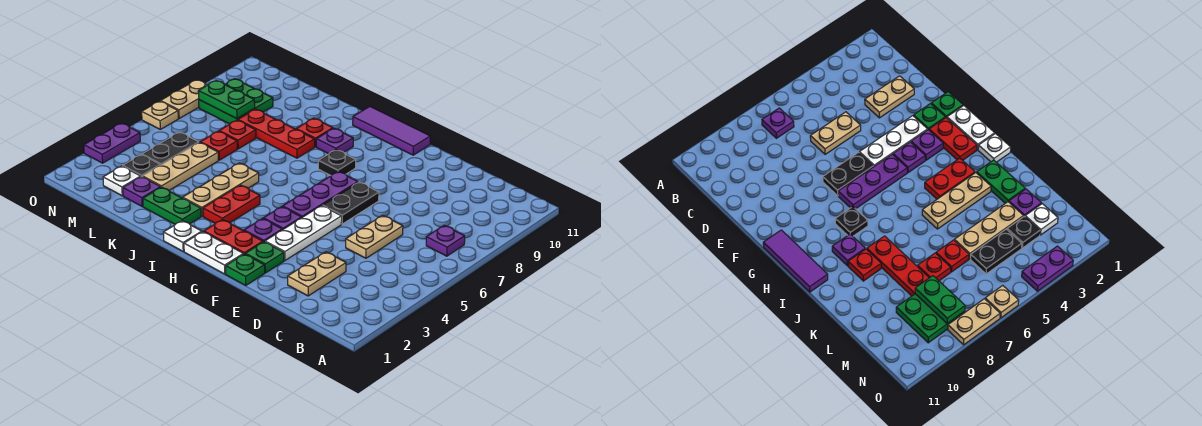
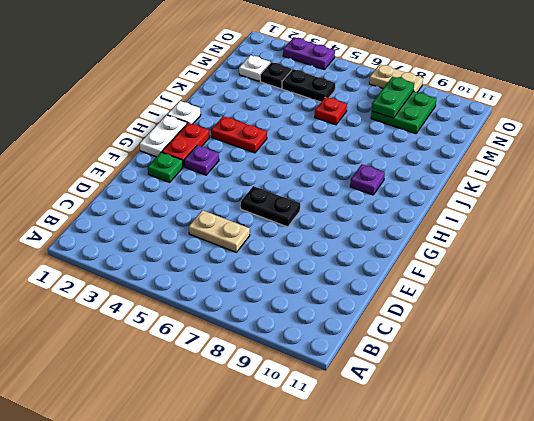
none -> purple plate B7 level 1
none -> tan plate D2:D3 level 1
none -> green plate F1 level 1
none -> white plate F3:F5 level 1

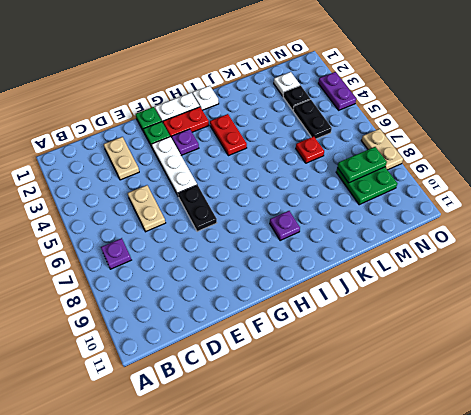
none -> purple plate G4 level 1
none -> purple plate G5:G7 level 1
none -> purple tile G11:I11 level 1
none -> black plate H8 level 1

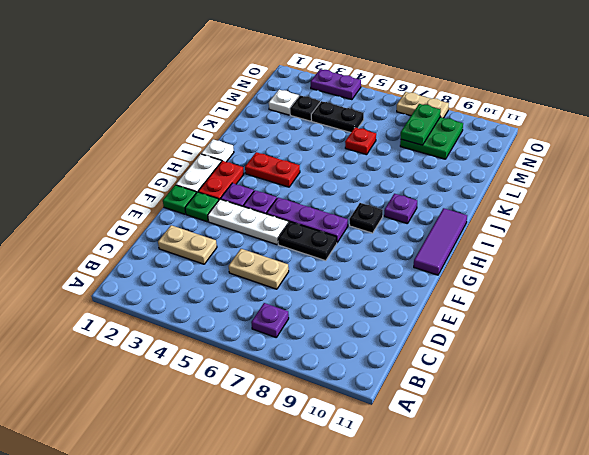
none -> green plate J2:K2 level 1
none -> tan plate J3:J5 level 1
none -> red plate J8:L8 level 1
none -> red plate J9 level 1

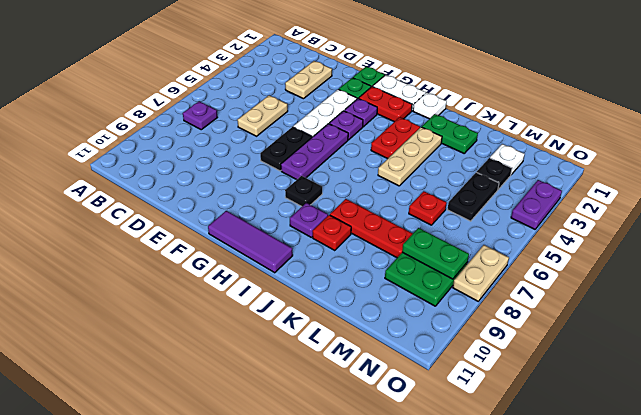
none -> purple plate L2 level 1
none -> tan plate L3:L5 level 1
none -> red plate L7 level 1
none -> tan plate O6 level 1

